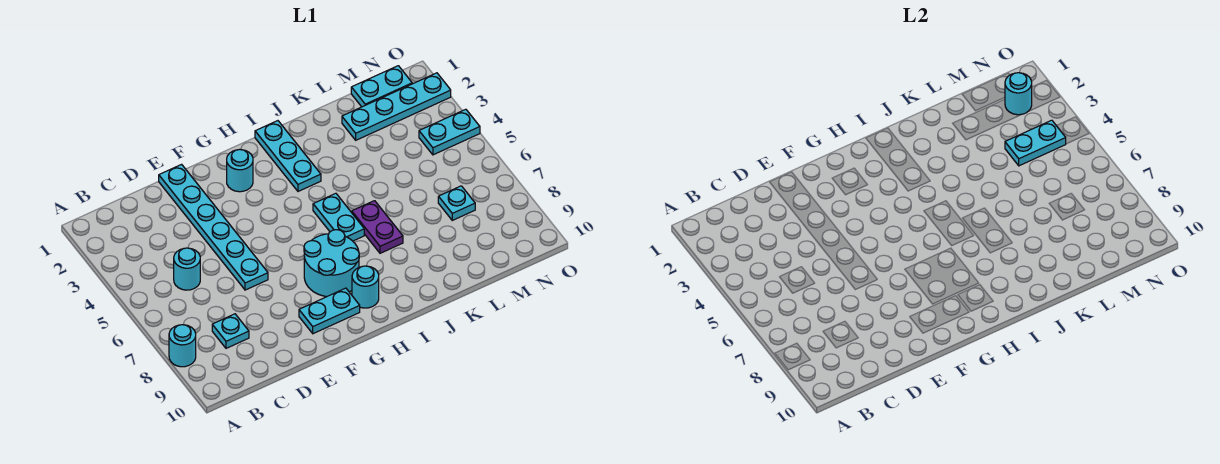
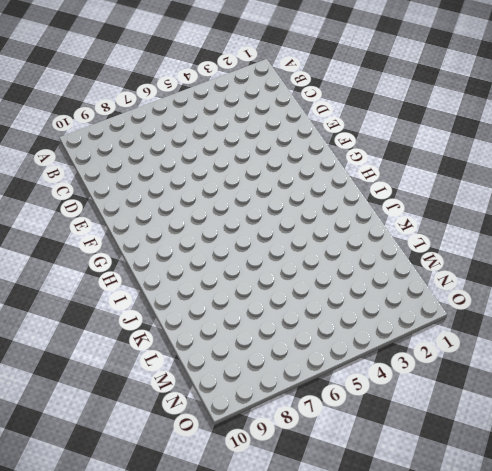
none -> cyan round brick A8 level 1
none -> cyan round brick C5 level 1
none -> cyan plate C8 level 1

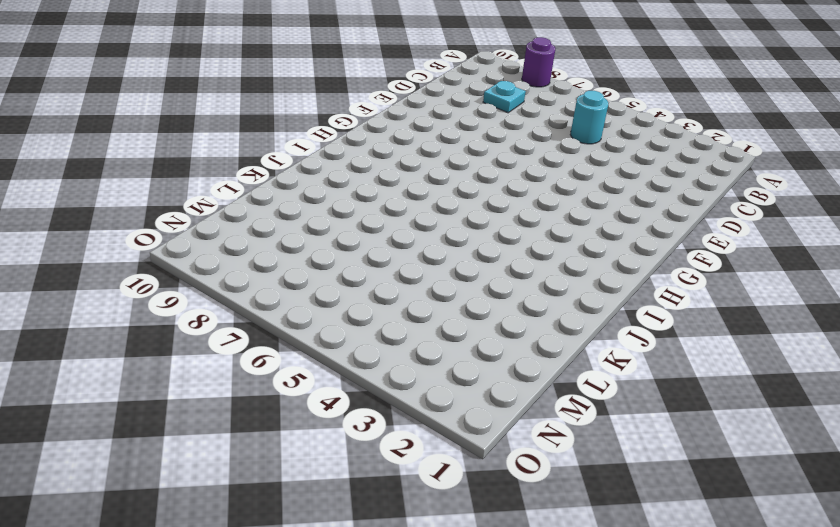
purple round brick A8 level 1 -> cyan round brick A8 level 1
none -> cyan plate E1:E6 level 1
none -> cyan plate F9:G9 level 1
none -> cyan round brick G2 level 1

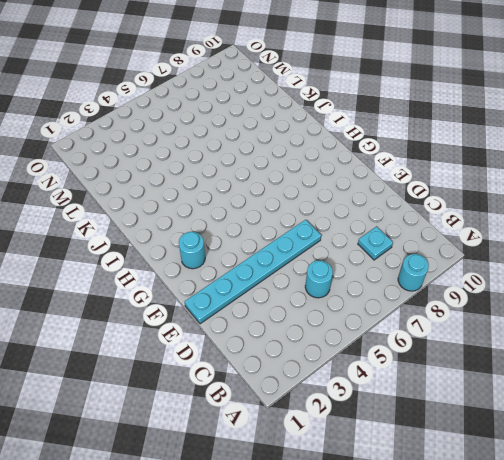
none -> cyan plate F9:G9 level 1
none -> cyan round brick G7:H8 level 1
none -> cyan round brick H9 level 1

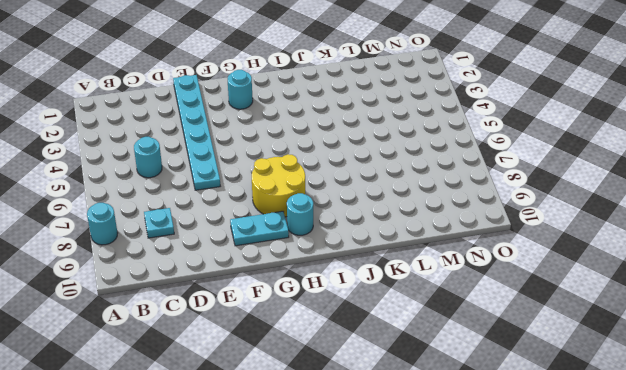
yellow round brick G7:H8 level 1 -> cyan round brick G7:H8 level 1
none -> cyan plate I1:I3 level 1
none -> cyan plate I5:I6 level 1
none -> purple plate J6:J7 level 1

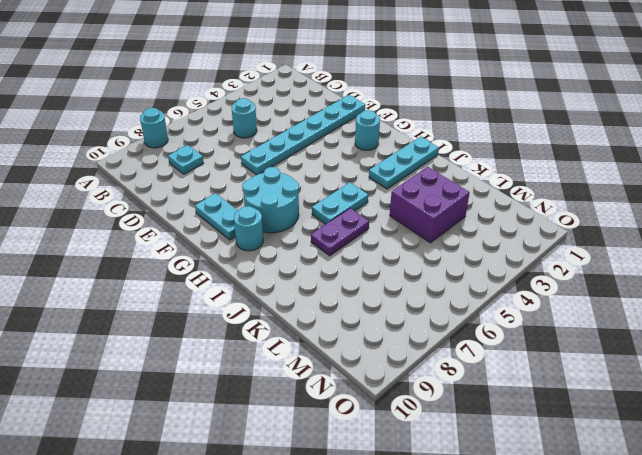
purple brick K3:L4 level 1 -> none
none -> cyan plate L2:O2 level 1
none -> cyan plate M1:N1 level 1
none -> cyan plate M7 level 1

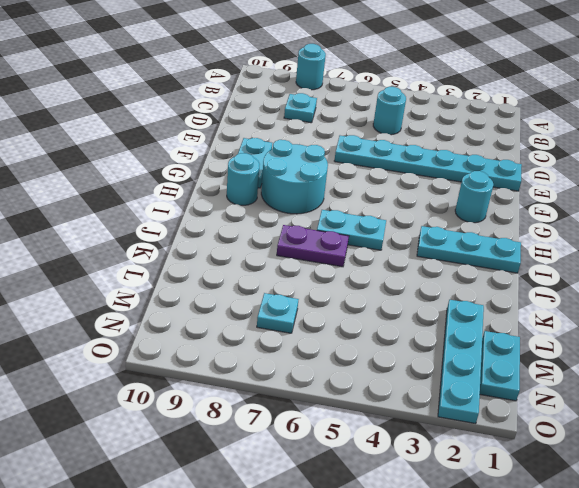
none -> cyan plate N4:O4 level 1
none -> cyan plate M4:N4 level 2
none -> cyan round brick N2 level 2

